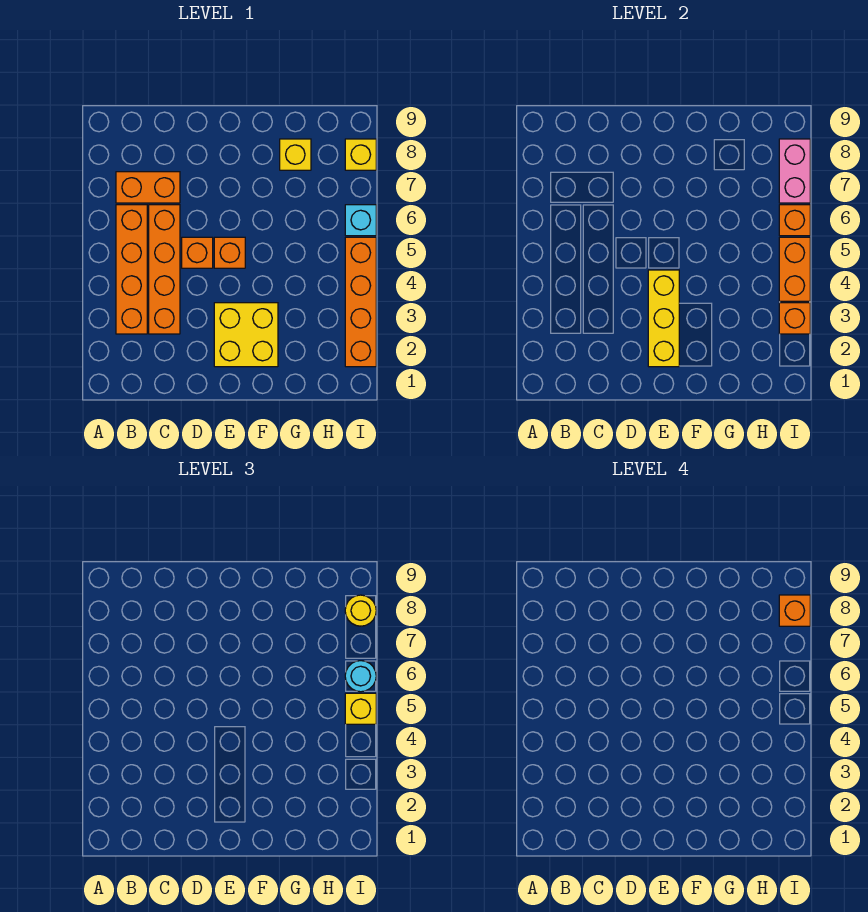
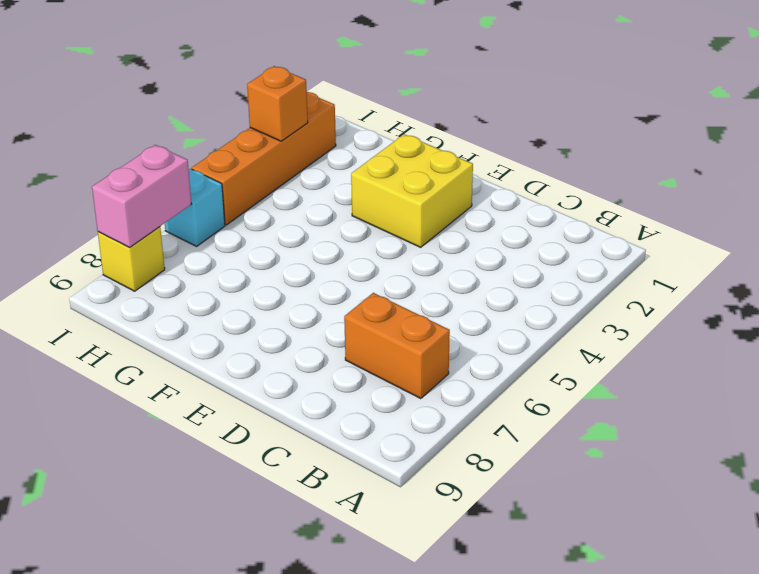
none -> orange brick B3:B6 level 1
none -> orange brick C3:C6 level 1
none -> orange brick D5 level 1

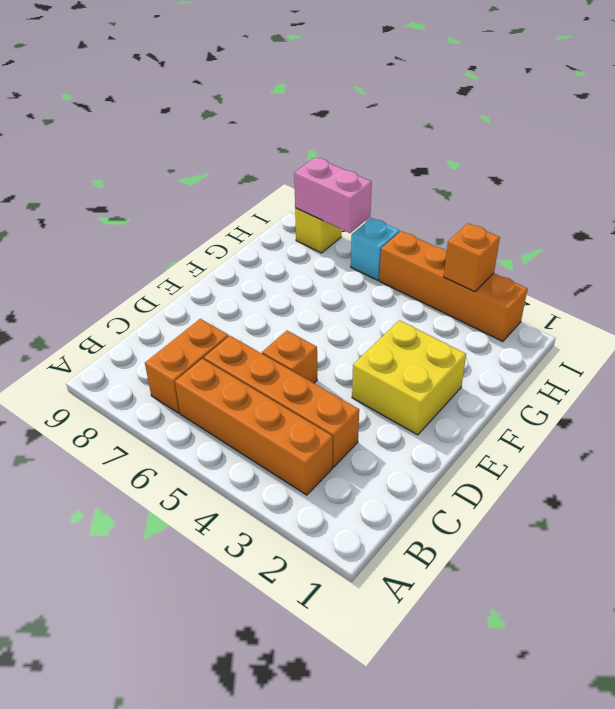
none -> orange brick E5 level 1
none -> yellow brick G8 level 1
none -> yellow brick E2:E4 level 2

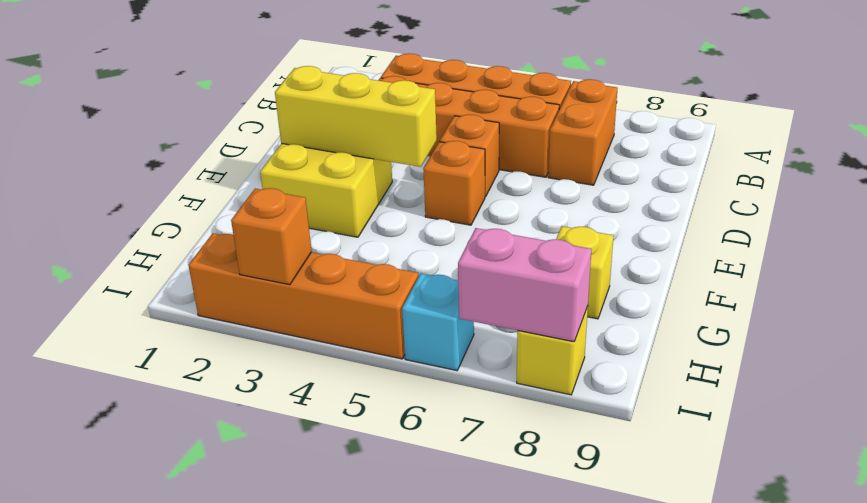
none -> orange brick I4:I5 level 2
none -> orange brick I6 level 2
none -> yellow brick I5 level 3

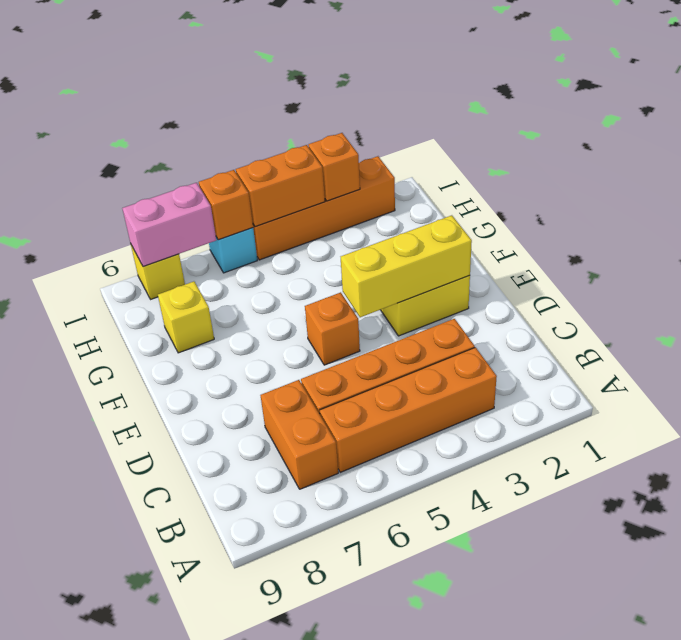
none -> orange brick D5 level 1
none -> yellow brick I5 level 3
none -> cyan round brick I6 level 3

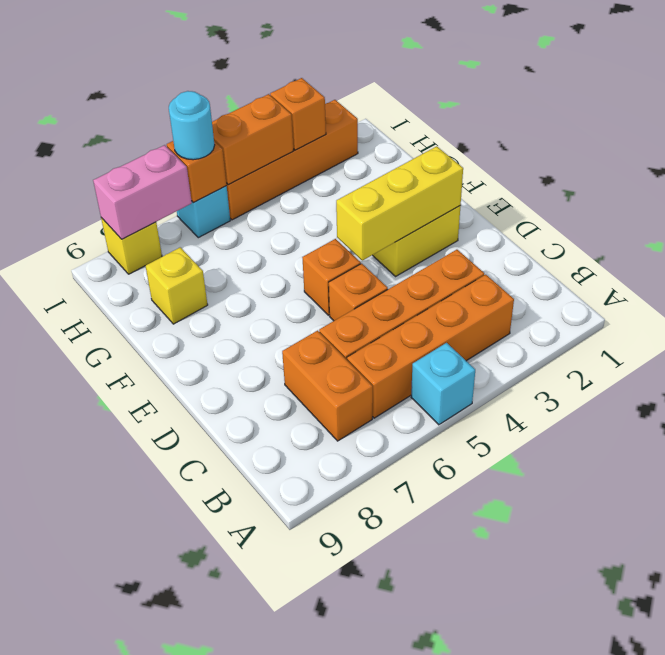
cyan brick A5 level 1 -> none
none -> yellow brick I5 level 3
none -> yellow round brick I8 level 3
none -> orange brick I8 level 4

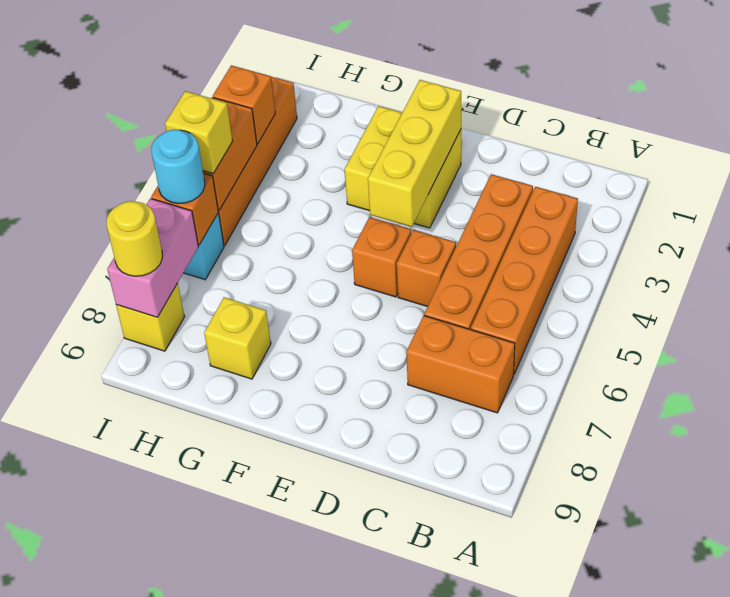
none -> orange brick I8 level 4

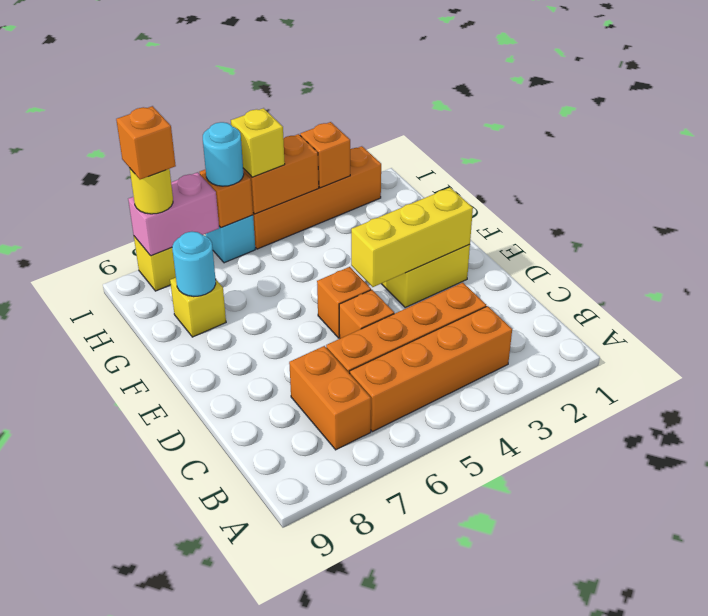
cyan round brick G8 level 2 -> none

